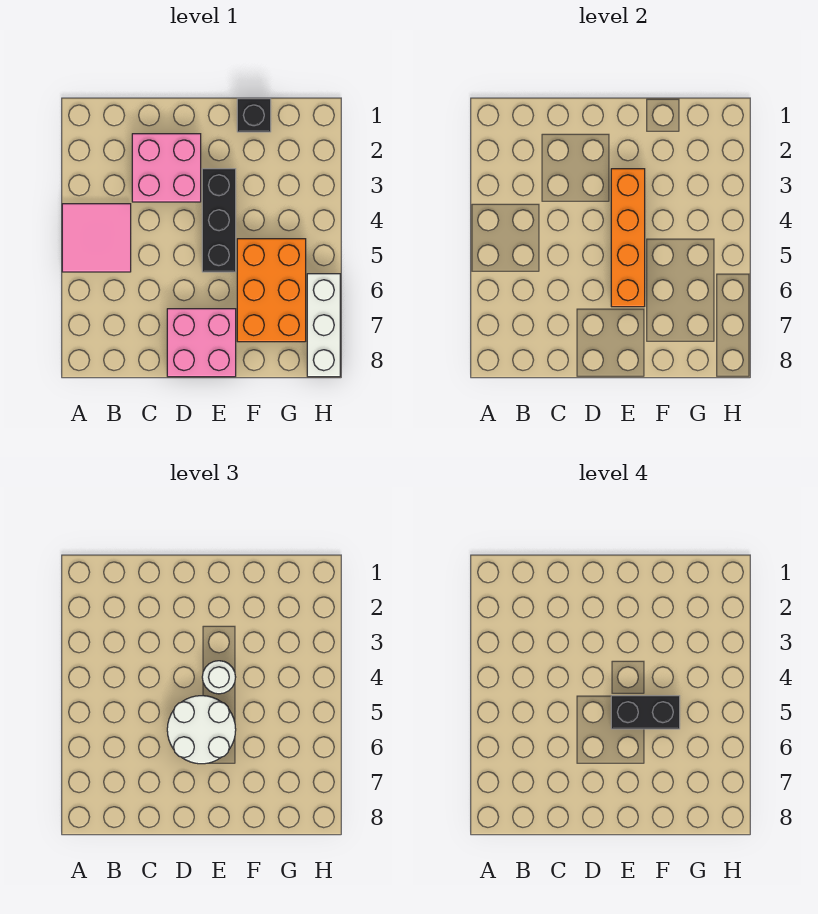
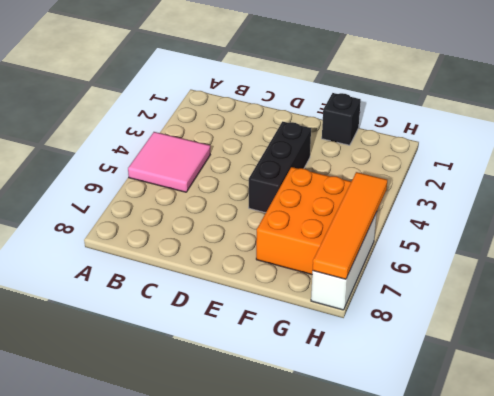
orange tile H5:H8 level 2 -> none
none -> pink brick C2:D3 level 1
none -> pink brick D7:E8 level 1

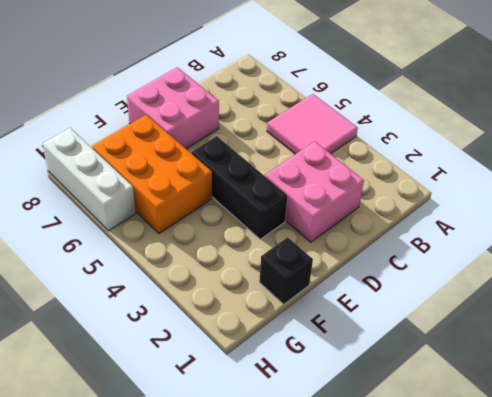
none -> orange brick E3:E6 level 2
none -> white round brick D5:E6 level 3

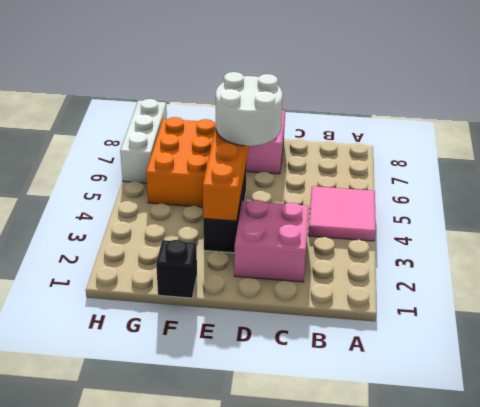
none -> white round brick E4 level 3
none -> black brick E5:F5 level 4

